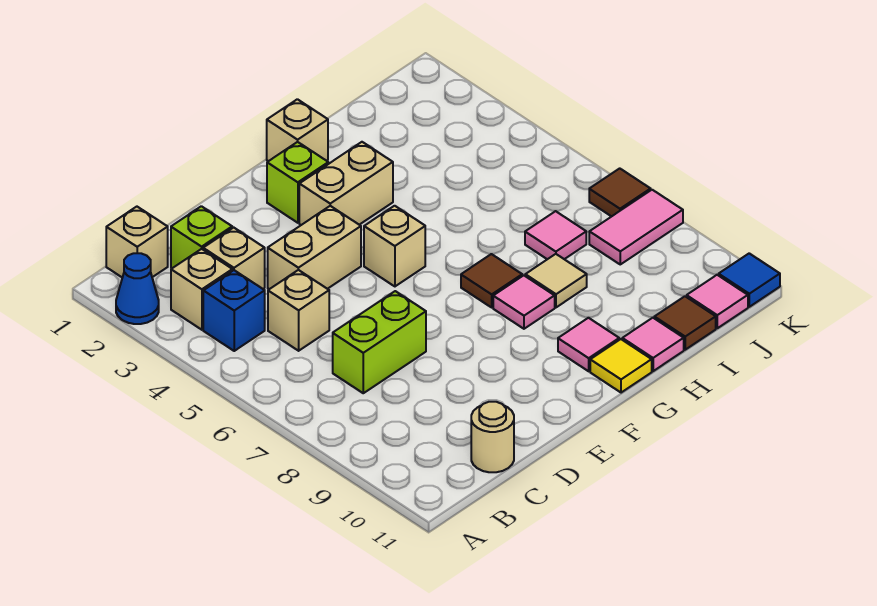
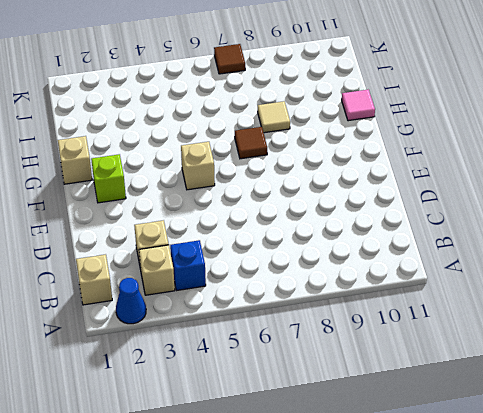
none -> lime brick C2 level 1
none -> tan brick C5 level 1
none -> lime brick C7:D7 level 1

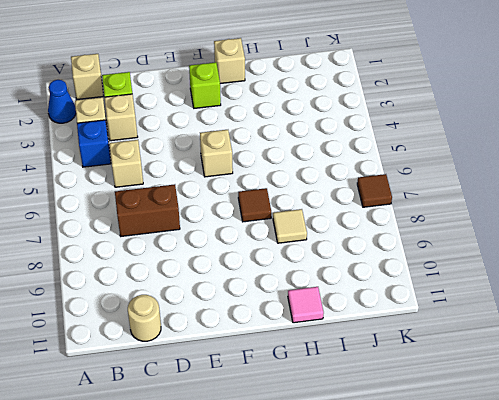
brown brick C7:D7 level 1 -> lime brick C7:D7 level 1
none -> tan brick D4:E4 level 1
none -> tan brick F3:G3 level 1
none -> pink tile G8 level 1

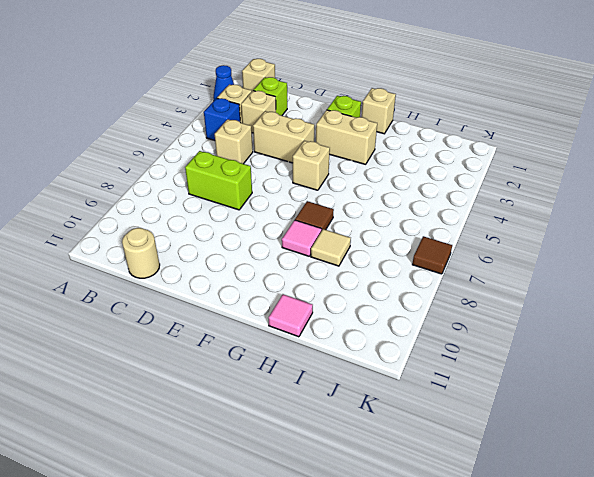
none -> pink tile G10 level 1
none -> yellow tile G11 level 1
none -> pink tile I7 level 1

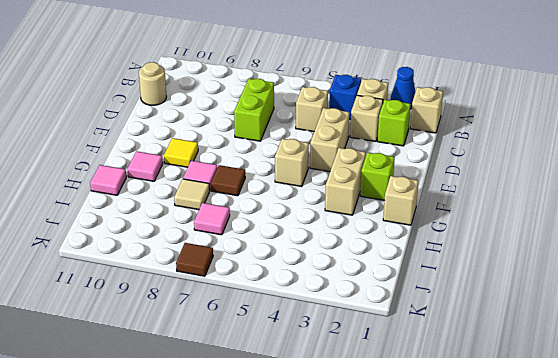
yellow tile F9 level 1 -> yellow tile G11 level 1
none -> brown tile I11 level 1
none -> pink tile J8:K8 level 1
none -> pink tile J11 level 1

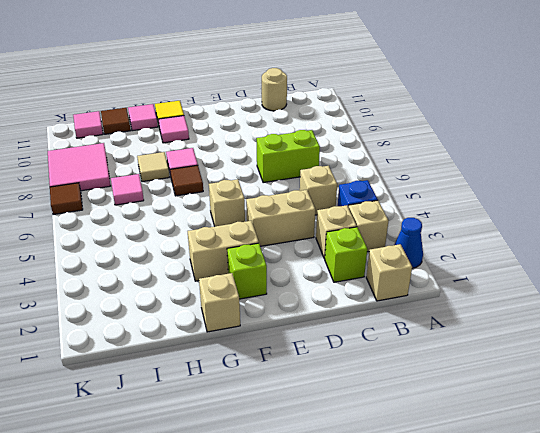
pink tile J8:K9 level 1 -> pink tile J8:K8 level 1
none -> blue tile K11 level 1

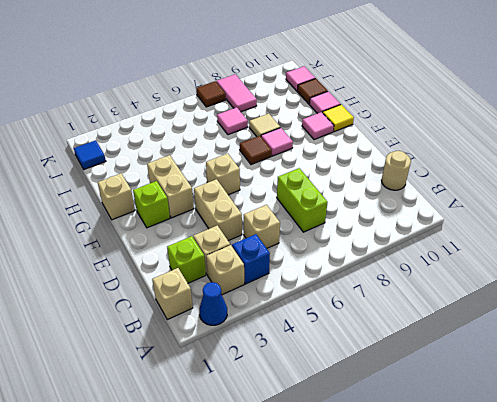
blue tile J1 level 1 -> blue tile K11 level 1

